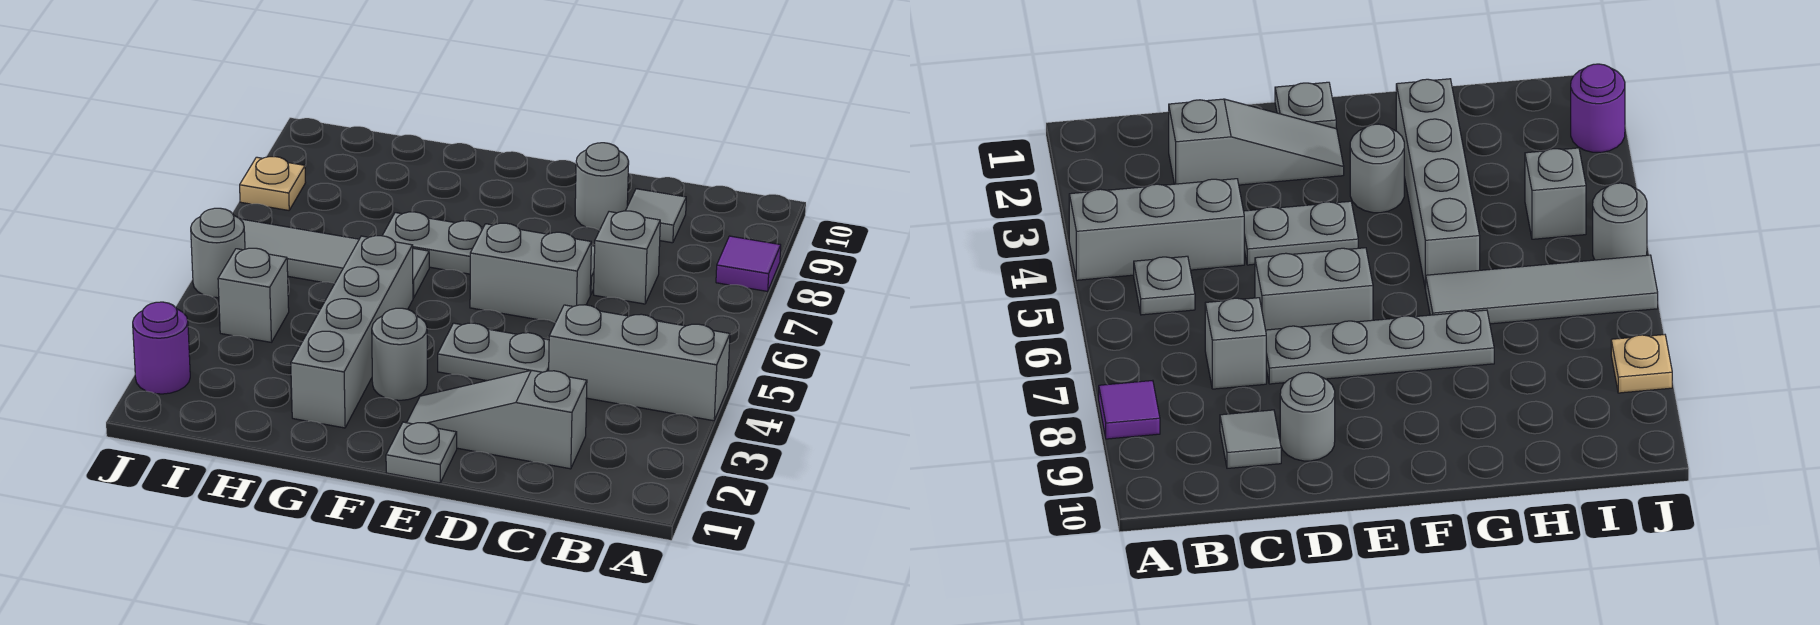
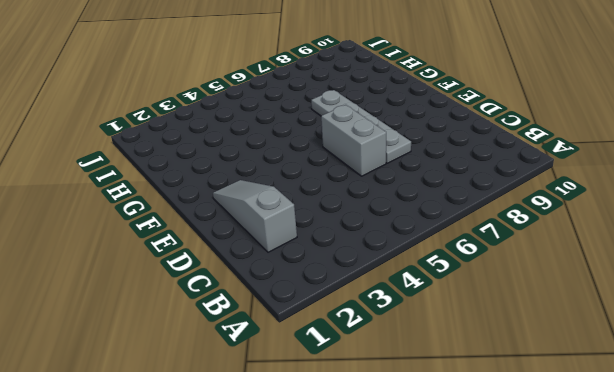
none -> grey brick A4:C4 level 1
none -> purple tile A8 level 1
none -> grey plate B5 level 1

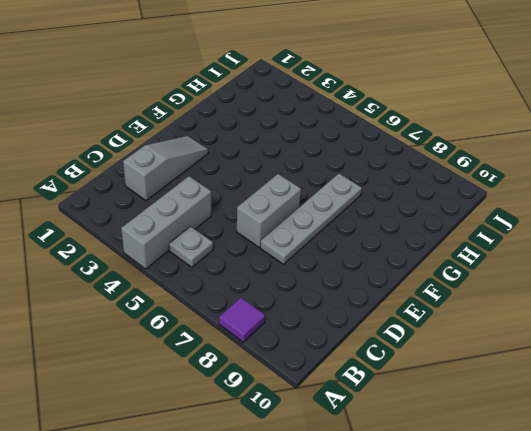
none -> grey brick C7 level 1
none -> grey tile C9 level 1
none -> grey plate D4:E4 level 1

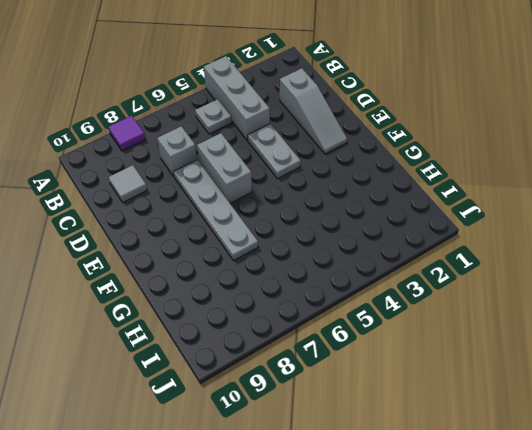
none -> grey round brick D9 level 1
none -> grey plate E1 level 1
none -> grey round brick F3 level 1

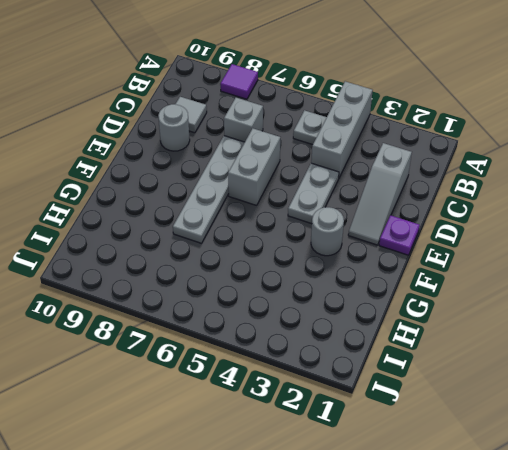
purple plate E1 level 1 -> grey plate E1 level 1
none -> grey brick G2:G5 level 1
none -> grey tile G6:J6 level 1
none -> grey brick I4 level 1

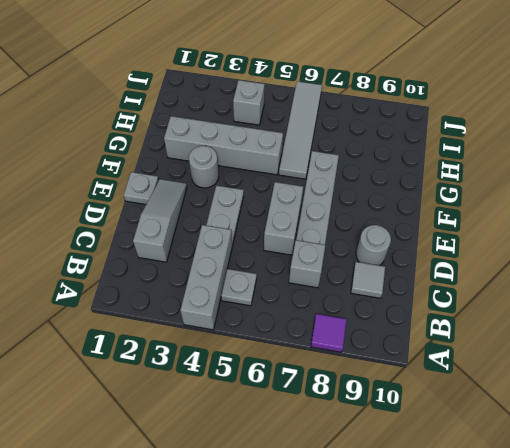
none -> purple round brick J2 level 1
none -> grey round brick J5 level 1
none -> tan plate J8 level 1

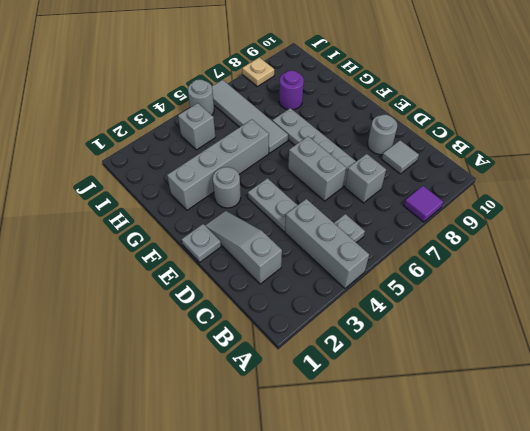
purple round brick H8 level 1 -> purple round brick J2 level 1

